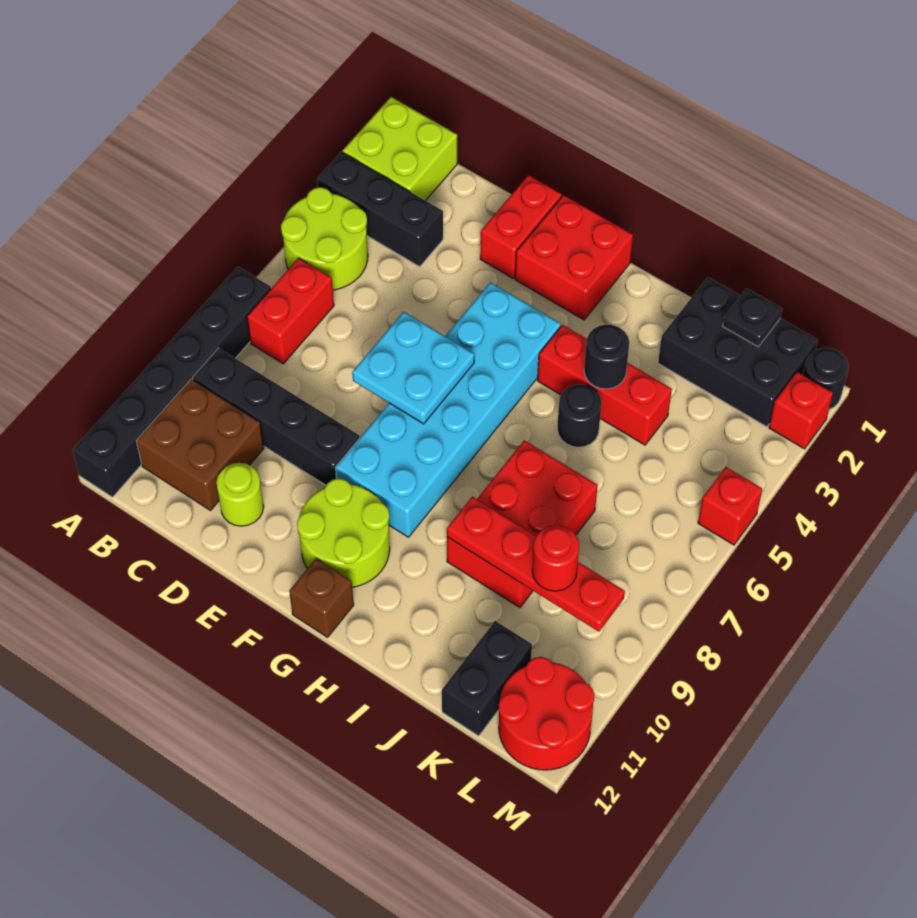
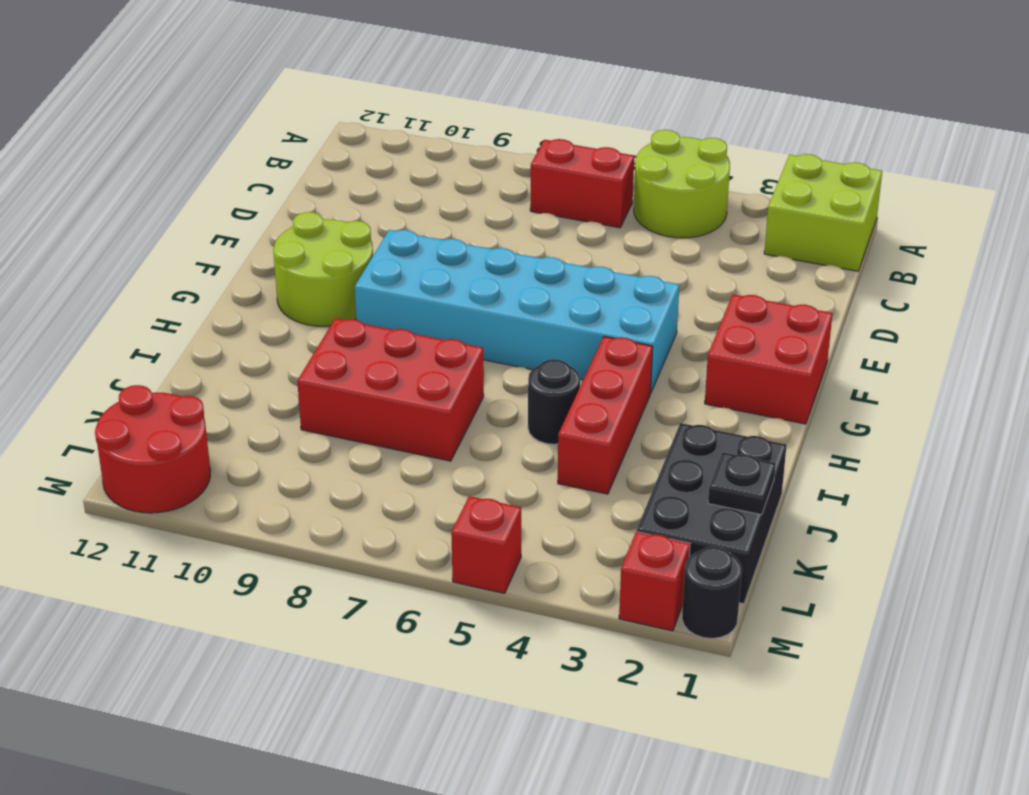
none -> black brick A3:C3 level 1
none -> black brick A7:A12 level 1
none -> black brick B9:E9 level 1

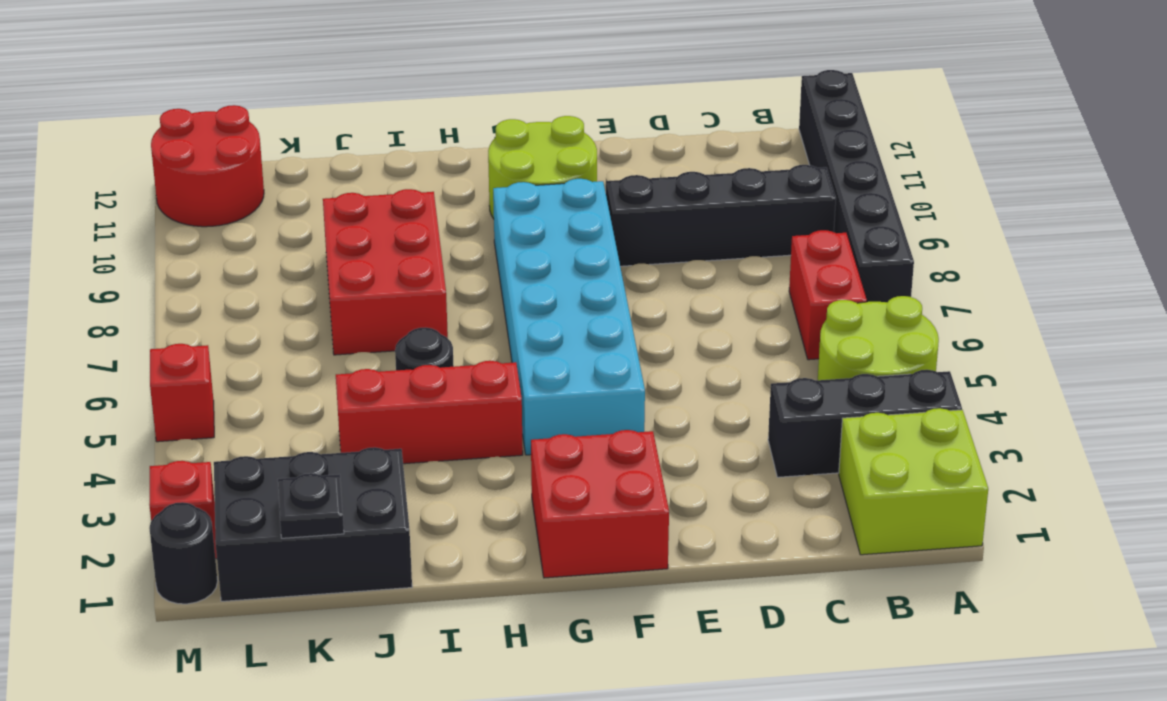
none -> brown brick B10:C11 level 1
none -> lime round brick D11 level 1
none -> red brick E1:E2 level 1

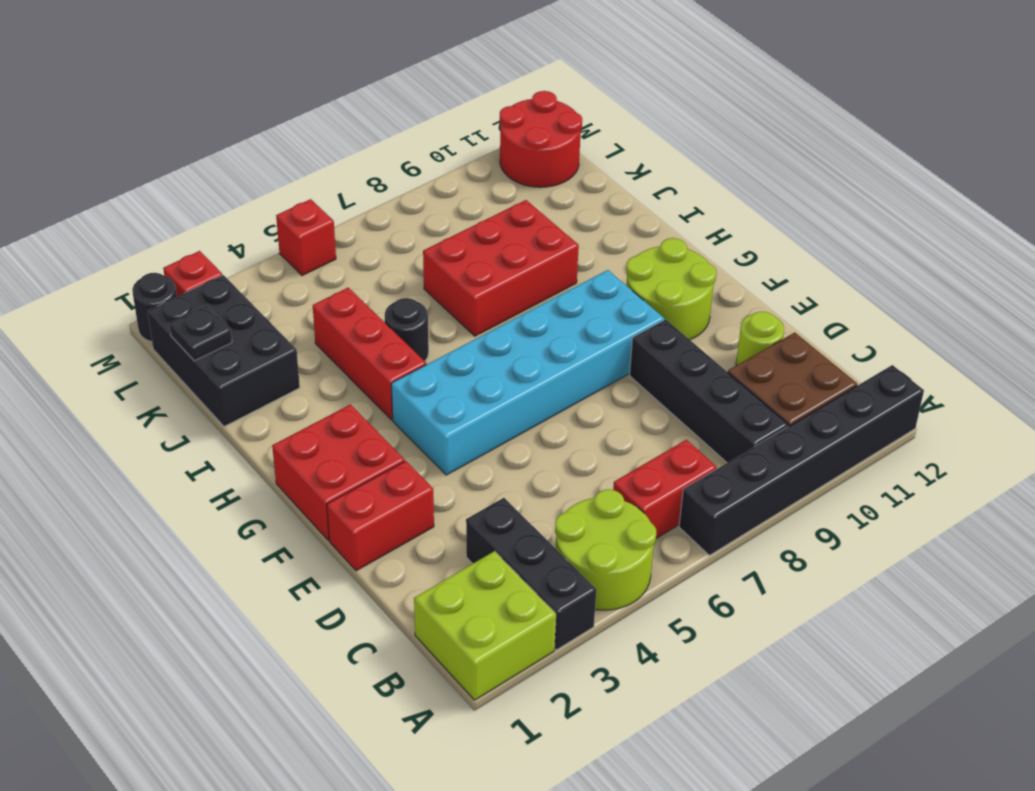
none -> brown brick G12 level 1
none -> black brick K11:K12 level 1
none -> cyan plate E6:F7 level 2

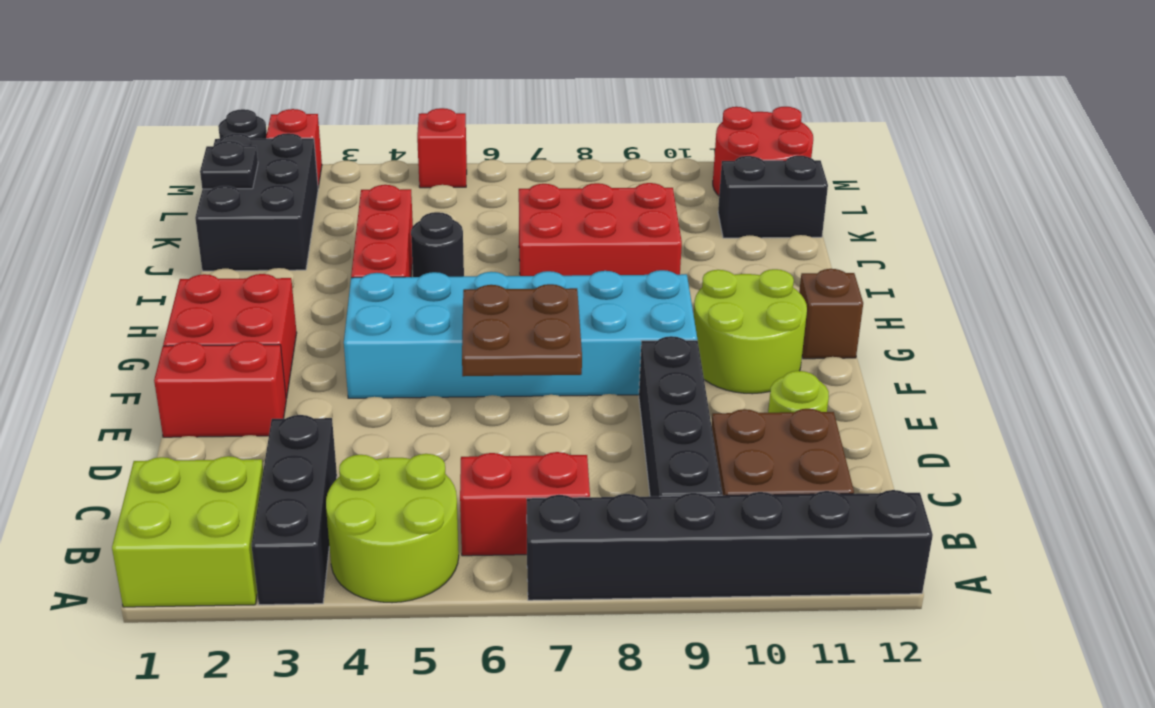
brown plate E6:F7 level 2 -> cyan plate E6:F7 level 2
none -> black round brick I4 level 2
none -> red plate I9:L9 level 2
none -> red round brick K9 level 3

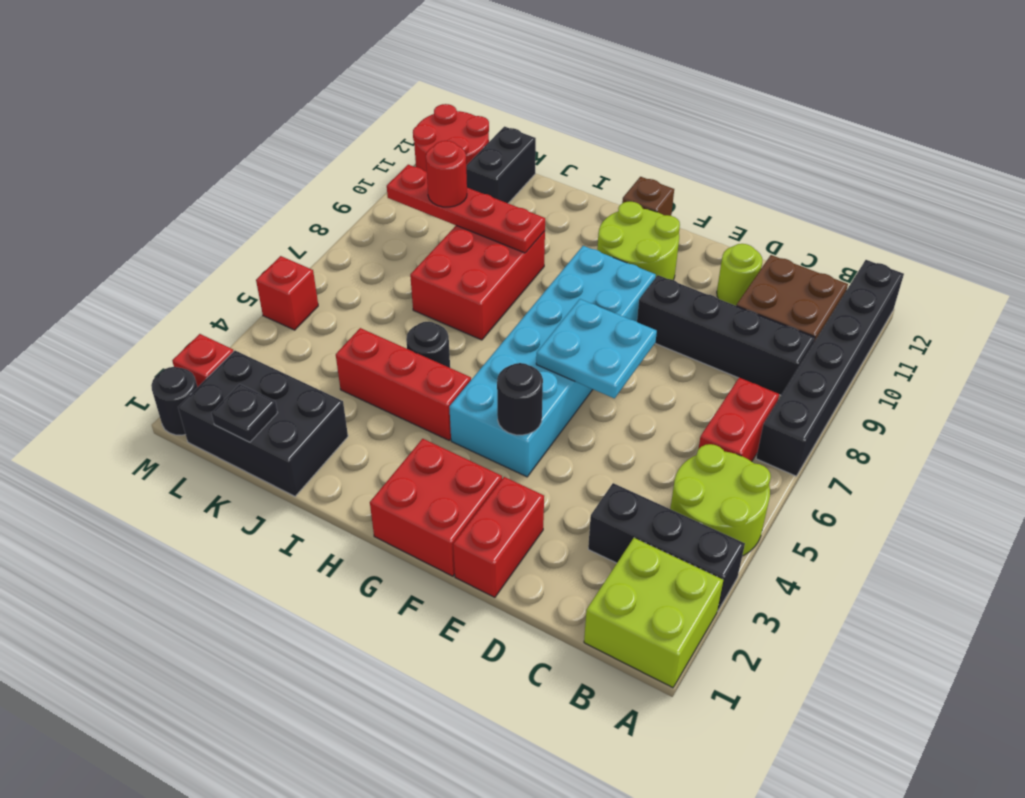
black round brick F4 level 2 -> black round brick I4 level 2

